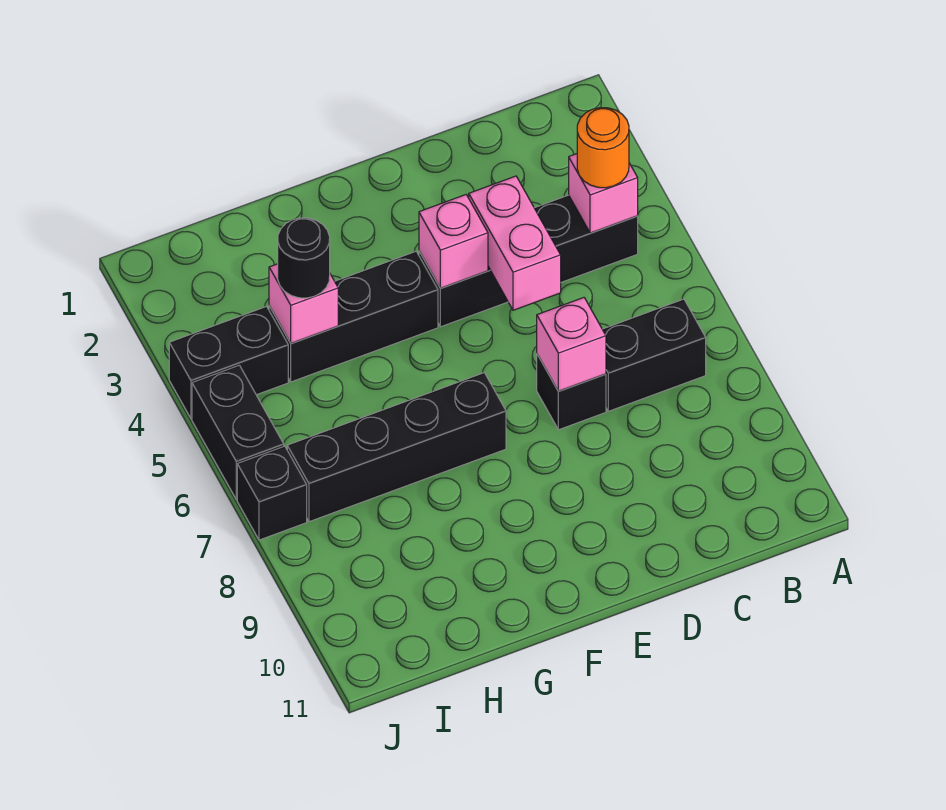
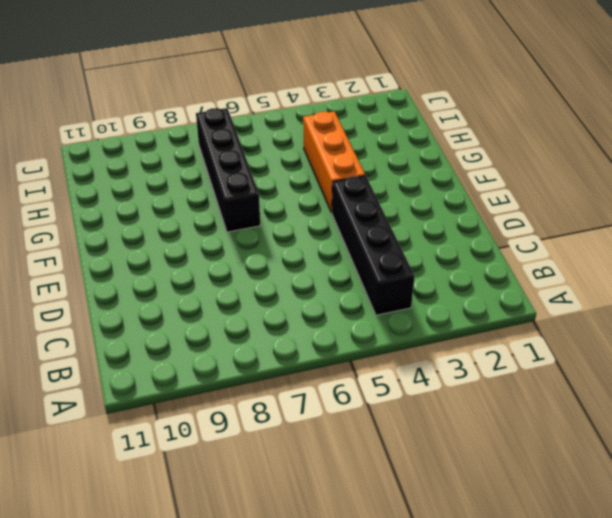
orange brick F4:H4 level 1 -> black brick F4:H4 level 1
none -> black brick B7:C7 level 1
none -> black brick D7 level 1
none -> black brick I4:J4 level 1

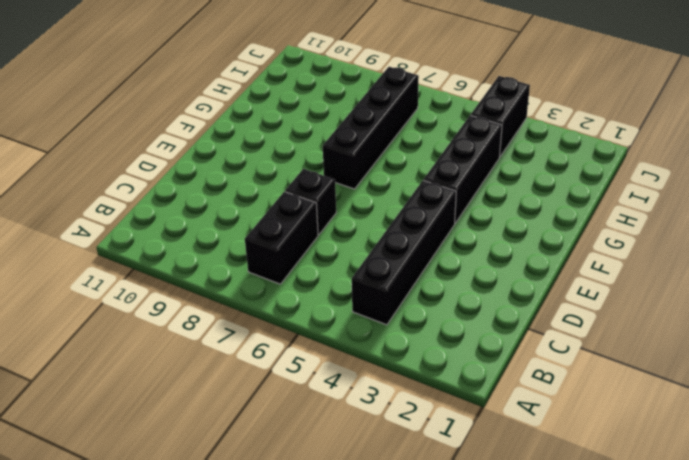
none -> black brick J5:J6 level 1
none -> black brick J7 level 1
none -> pink brick B4 level 2

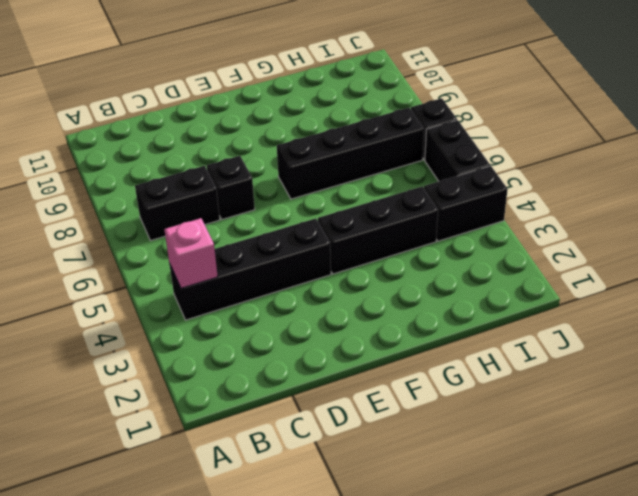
none -> pink brick D4:D5 level 2
none -> pink brick D7 level 2
none -> pink brick E4 level 2

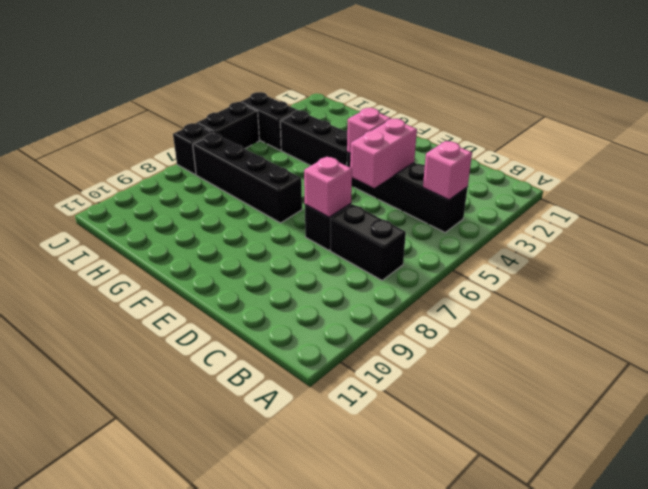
none -> pink brick H4 level 2
none -> orange round brick B4 level 3
none -> black round brick H4 level 3

